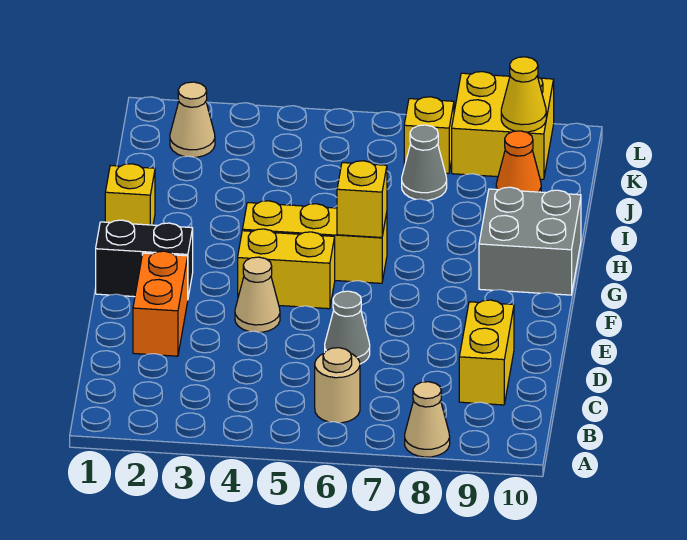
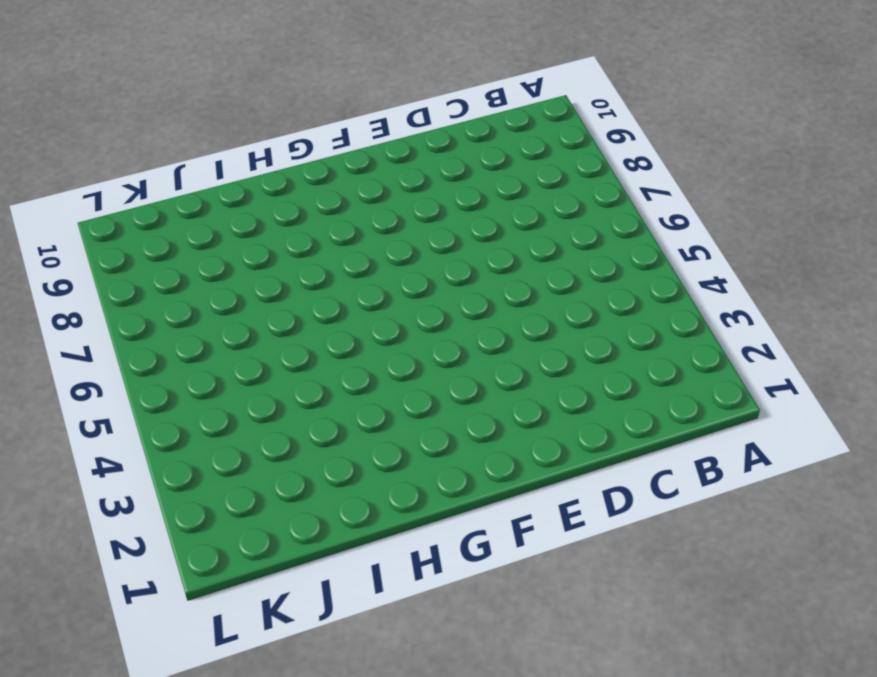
none -> tan cone A8 level 1
none -> tan round brick B6 level 1
none -> yellow brick C9:D9 level 1

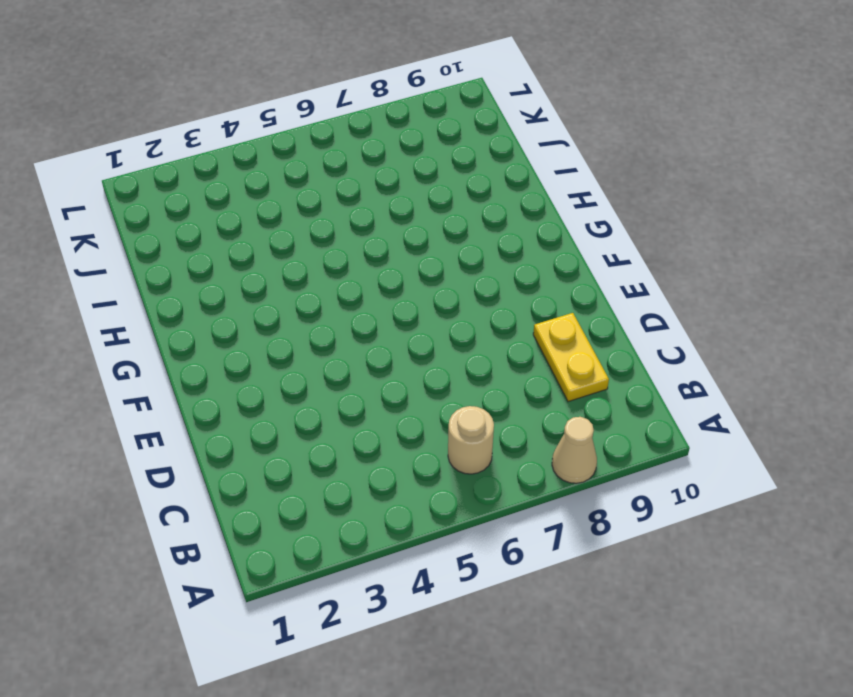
yellow plate C9:D9 level 1 -> yellow brick C9:D9 level 1
none -> orange brick D2:E2 level 1
none -> grey cone D6 level 1
none -> tan cone E4 level 1

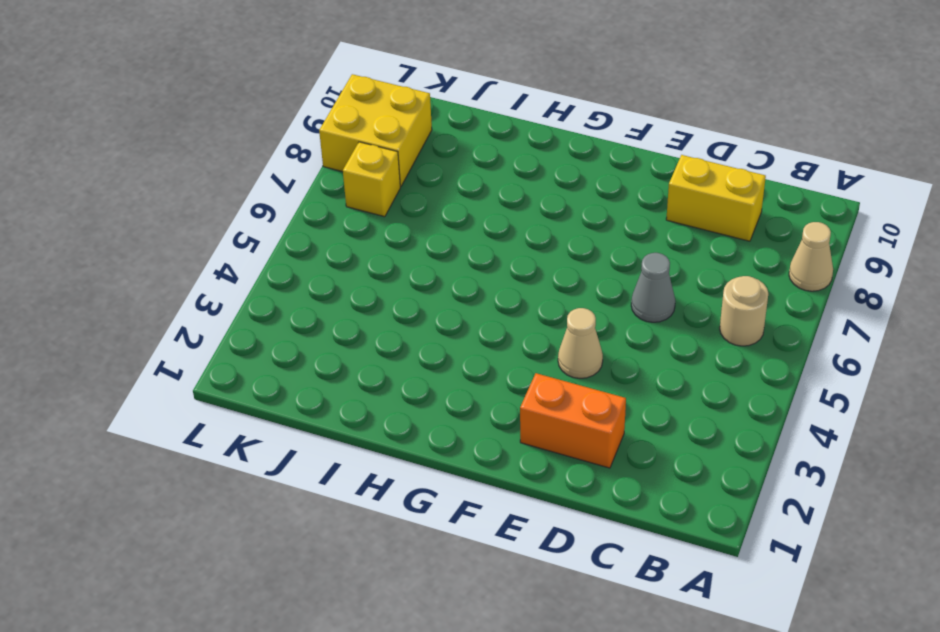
none -> black brick F1:F2 level 1
none -> yellow brick F4:F5 level 1
none -> yellow brick G4:G6 level 1

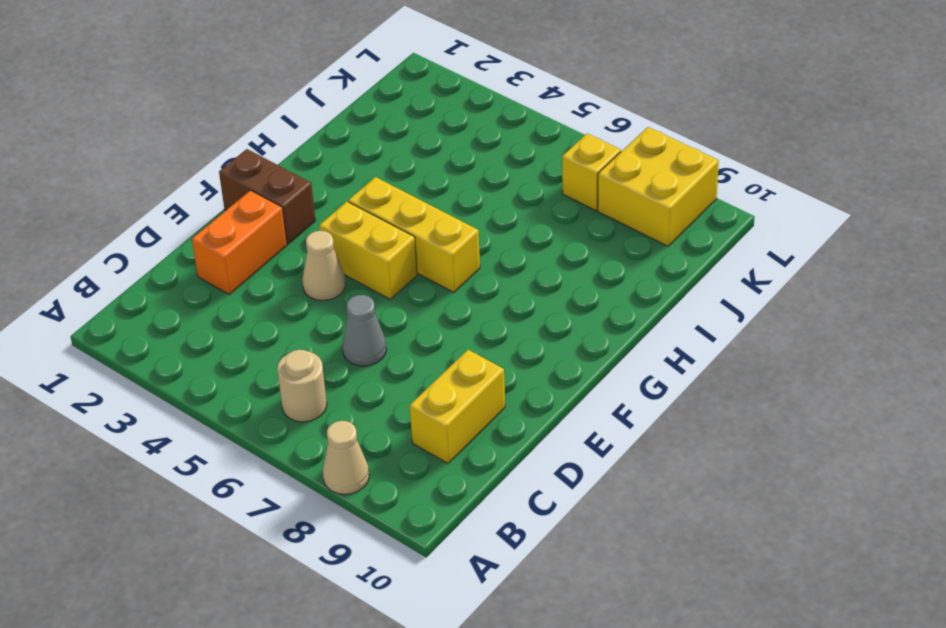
brown brick F1:F2 level 1 -> black brick F1:F2 level 1
none -> grey brick G9:H10 level 1
none -> yellow brick H1 level 1
none -> grey cone J7 level 1

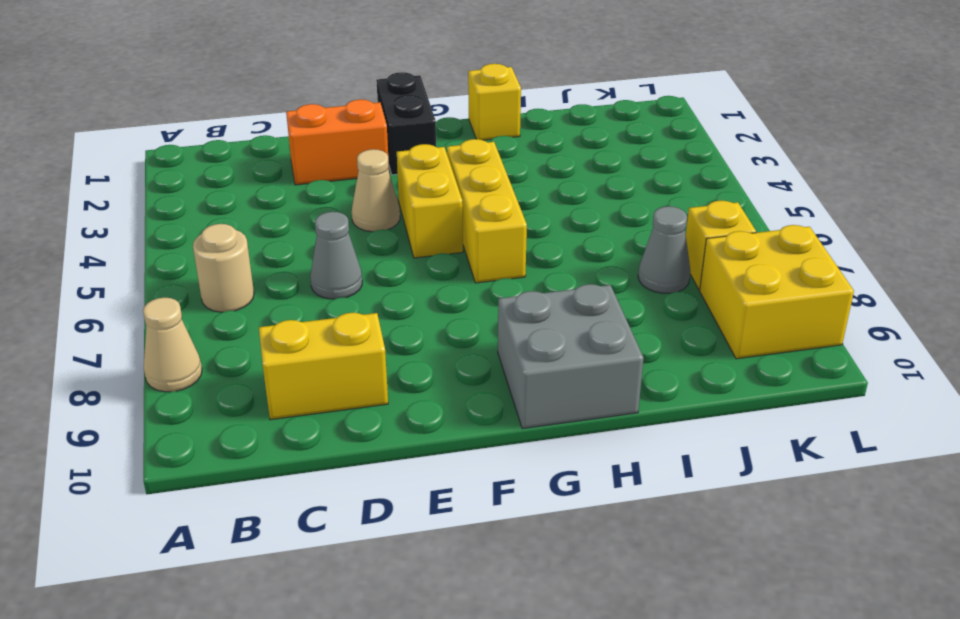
none -> orange cone J9 level 1
none -> tan cone K2 level 1
none -> yellow brick G6 level 2

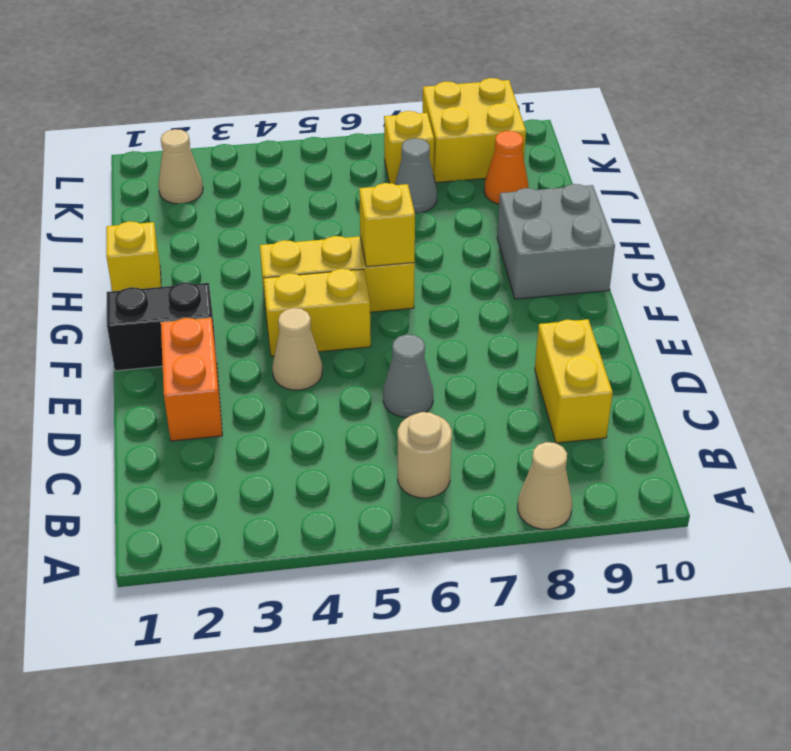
none -> yellow cone K9 level 2

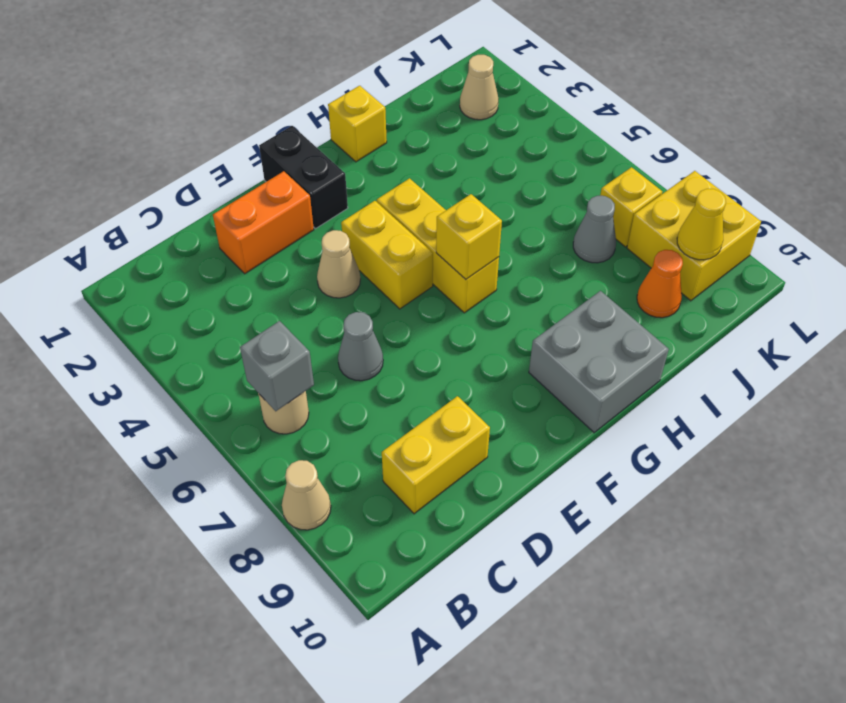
grey brick B6 level 2 -> none

